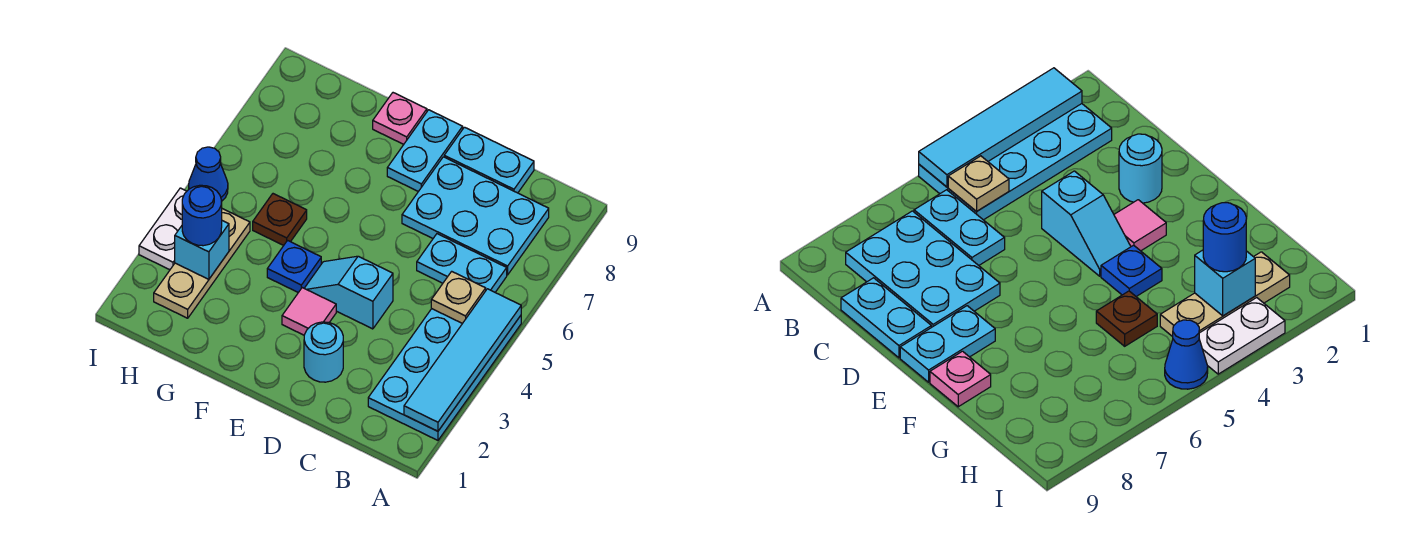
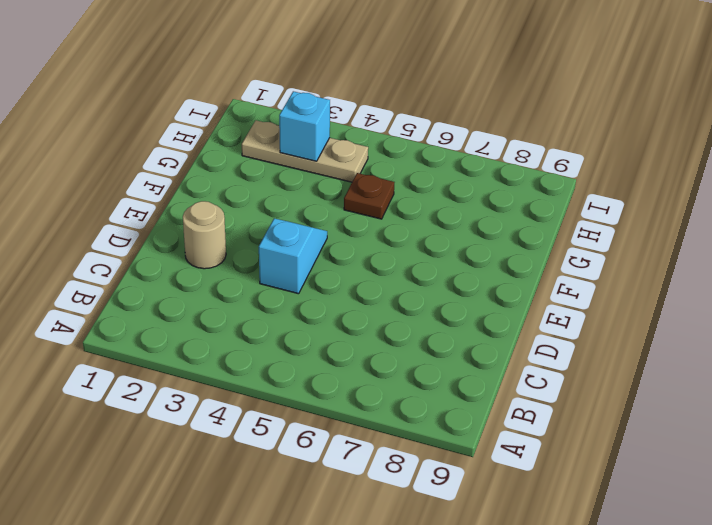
tan round brick D2 level 1 -> cyan round brick D2 level 1
none -> cyan plate A2:B5 level 1
none -> cyan plate B6:C6 level 1
none -> cyan plate B7:D8 level 1

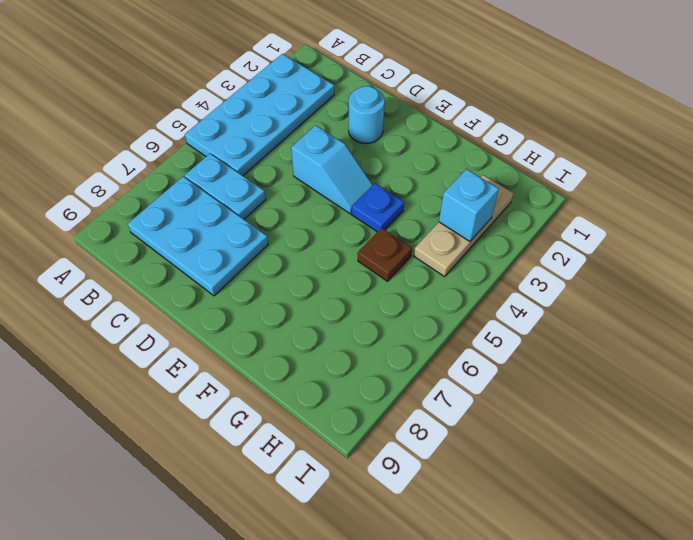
none -> cyan plate C9:D9 level 1
none -> pink tile E3 level 1
none -> cyan plate E8:E9 level 1

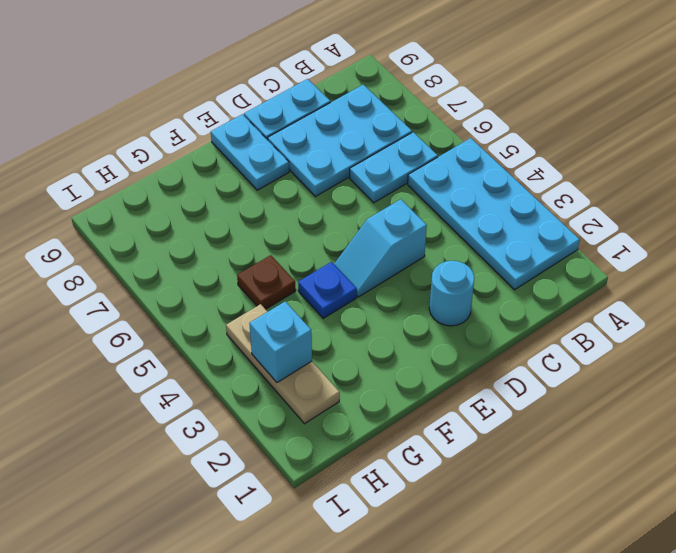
none -> pink tile E3 level 1
none -> pink plate F9 level 1
none -> white plate I3:I4 level 1

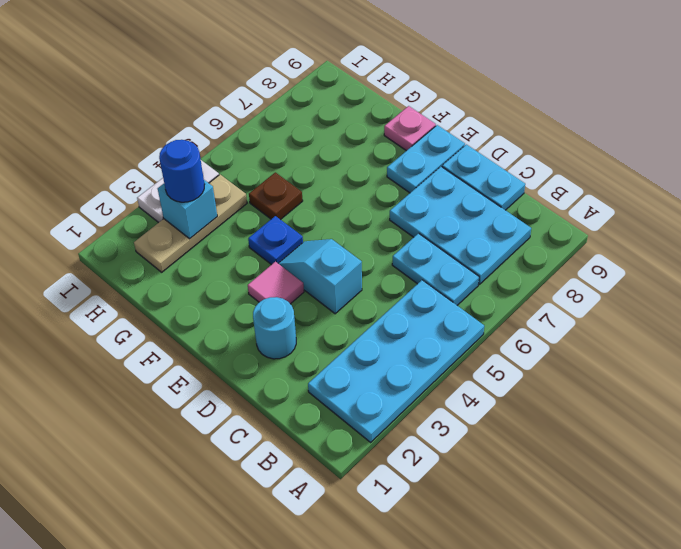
none -> blue cone I5 level 1
none -> cyan tile A2:A5 level 2
none -> tan plate B5 level 2

